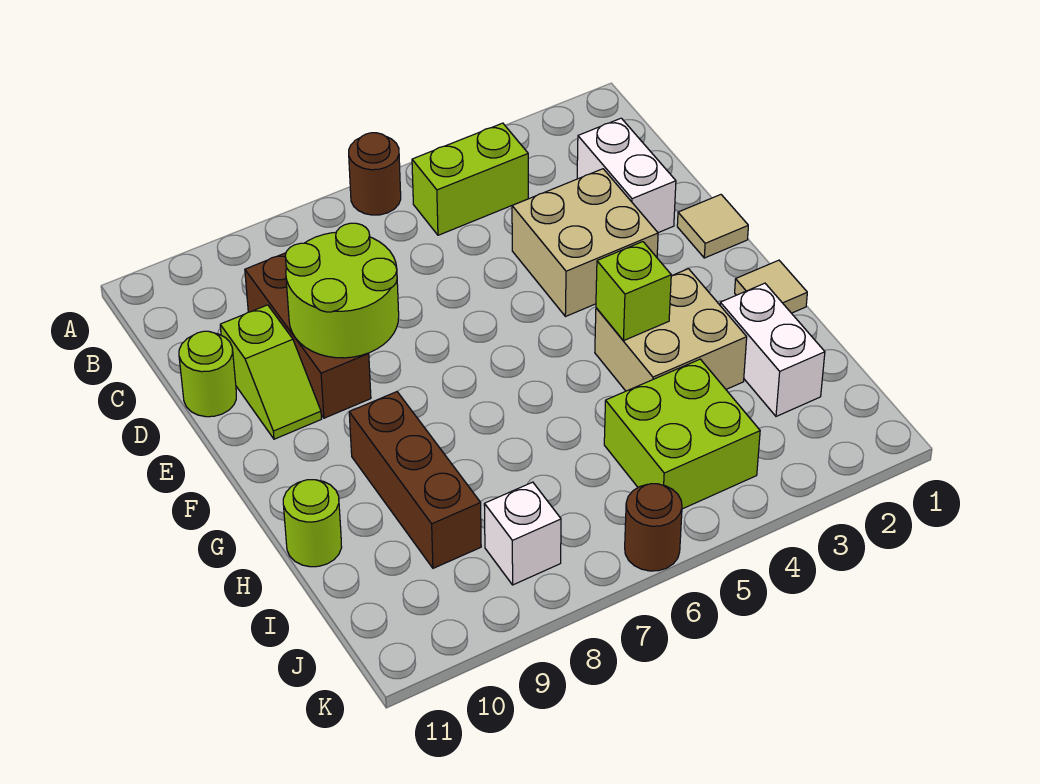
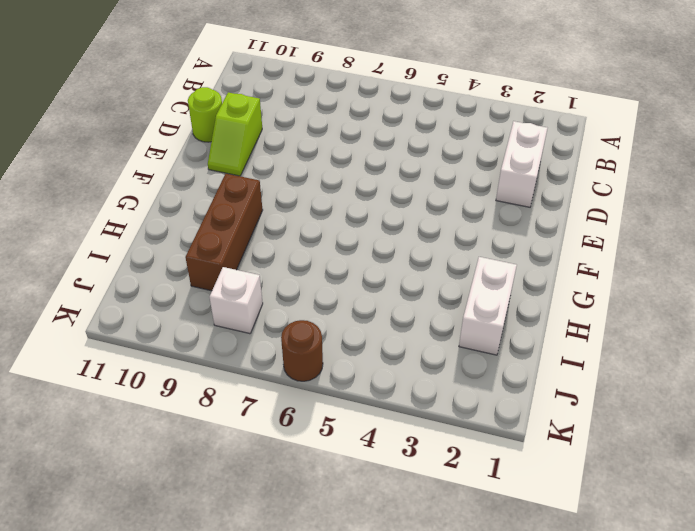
none -> brown round brick A6 level 1
none -> lime brick B4:B5 level 1
none -> brown brick C9:E9 level 1

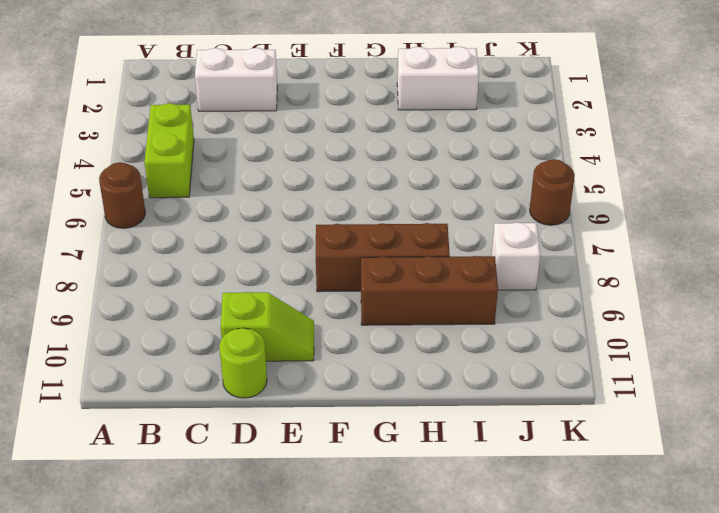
brown brick F8:H8 level 1 -> brown brick C9:E9 level 1
none -> tan brick D3:E4 level 1
none -> tan tile E1 level 1
none -> tan tile G1 level 1

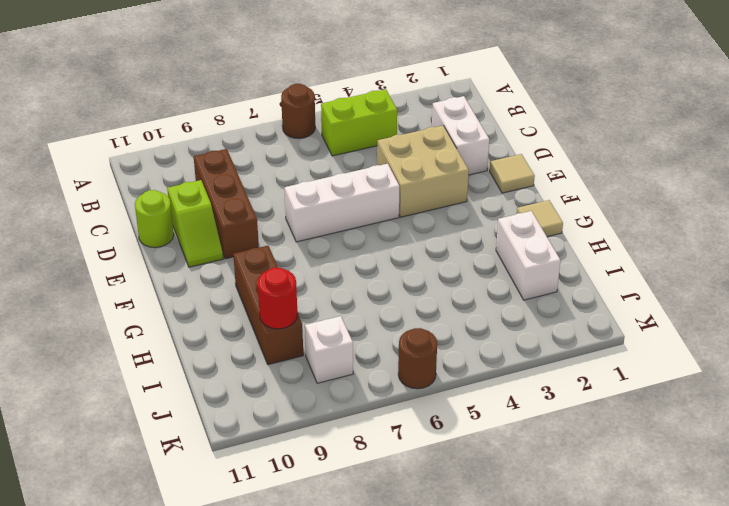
white brick E5:E7 level 1 -> none
red round brick I9 level 2 -> none
none -> tan brick G3:H4 level 1
none -> lime round brick H11 level 1
none -> lime brick I4:J5 level 1

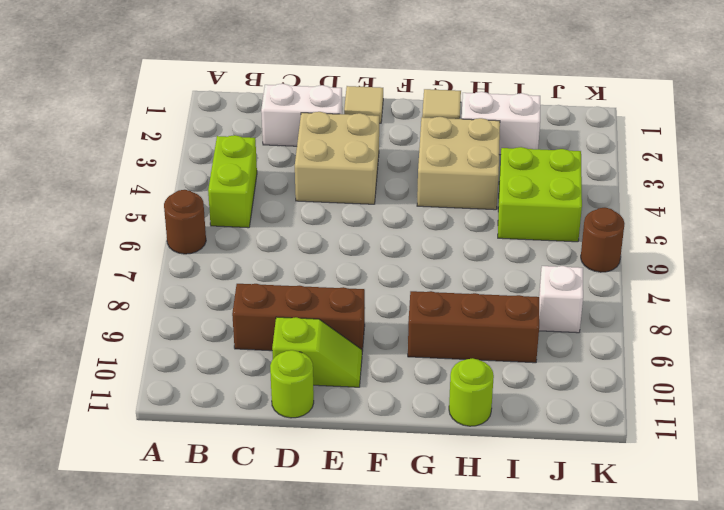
none -> lime round brick D8:E9 level 2
none -> lime brick G4 level 2

